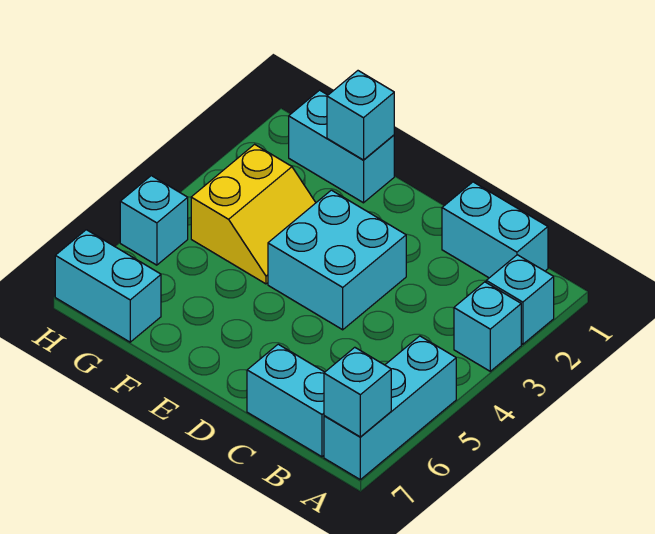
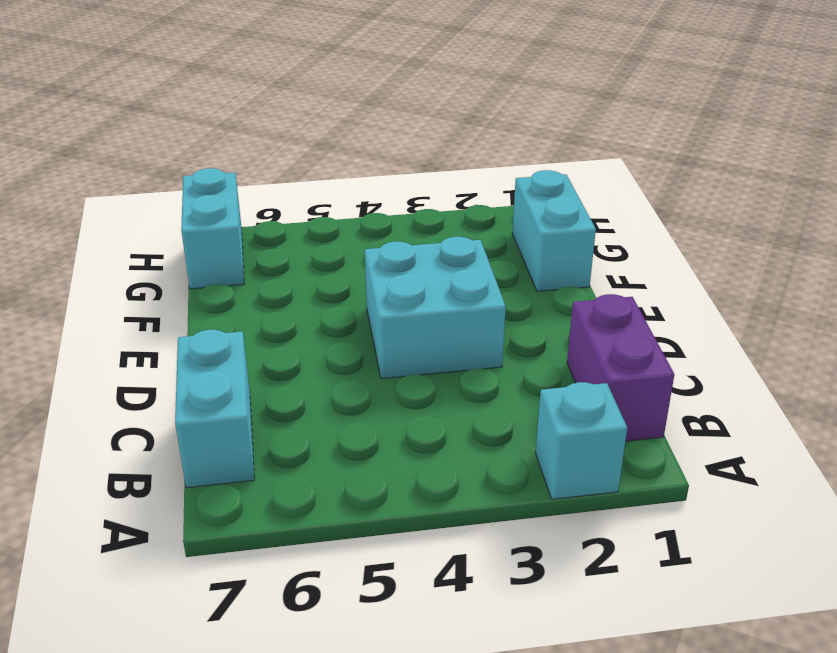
purple brick B1:C1 level 1 -> cyan brick B1:C1 level 1
none -> cyan brick A3 level 1
none -> cyan brick A5:A7 level 1
none -> yellow slope F3:G4 level 1 top G

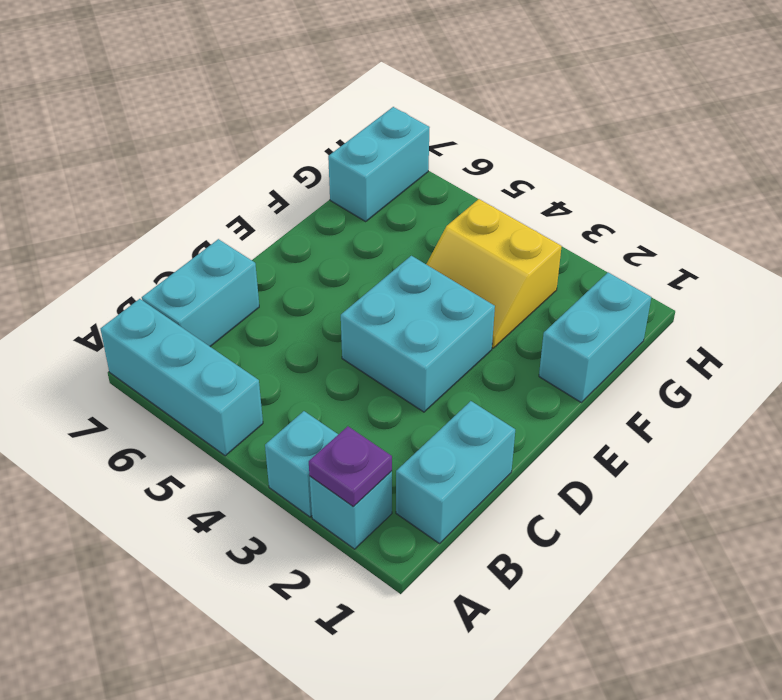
purple plate A2 level 2 -> none
none -> cyan brick H5 level 1
none -> cyan brick A7 level 2
none -> cyan brick F1 level 2

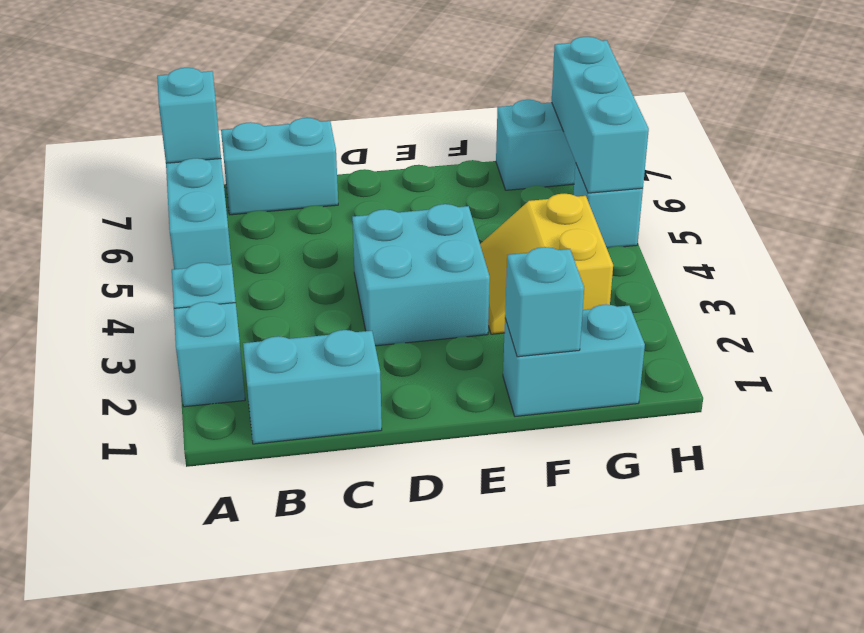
cyan brick H5:H7 level 2 -> none

